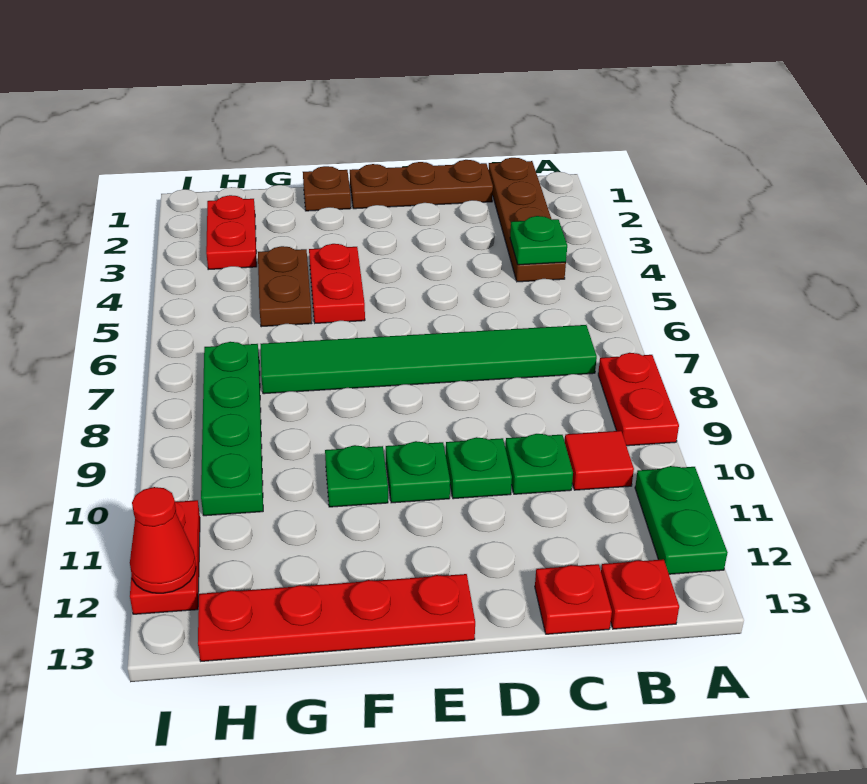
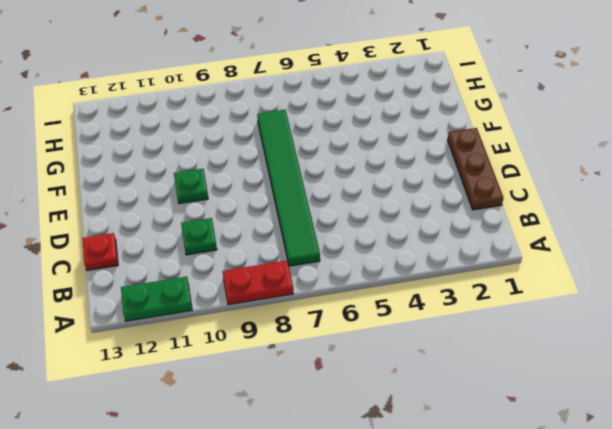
none -> brown plate B1:B4 level 1
none -> red tile B10 level 1
none -> red plate B13 level 1

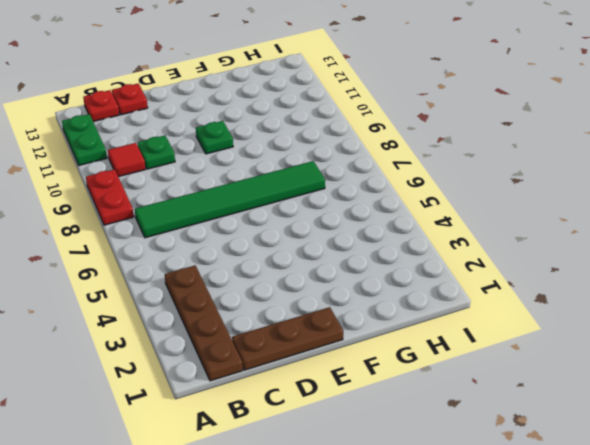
none -> green plate D10 level 1
none -> red plate E13:H13 level 1
none -> brown plate F1 level 1

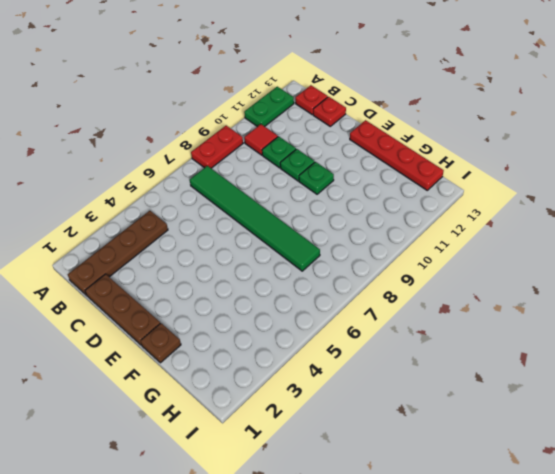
none -> red plate F4:F5 level 1
none -> green plate F10 level 1
none -> brown plate G4:G5 level 1

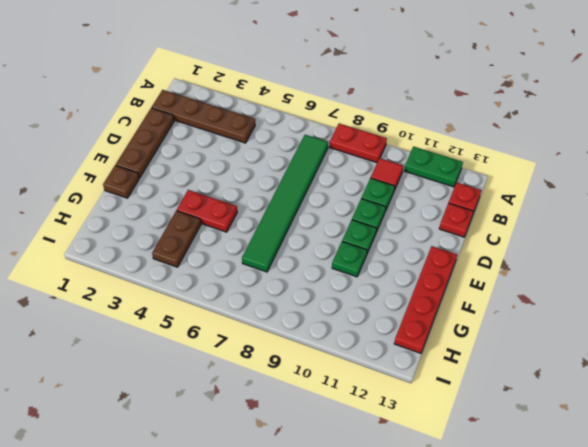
brown plate G4:H4 level 1 -> brown plate G4:G5 level 1
none -> red plate H2:H3 level 1
none -> green plate H7:H10 level 1
none -> red plate I11:I12 level 1

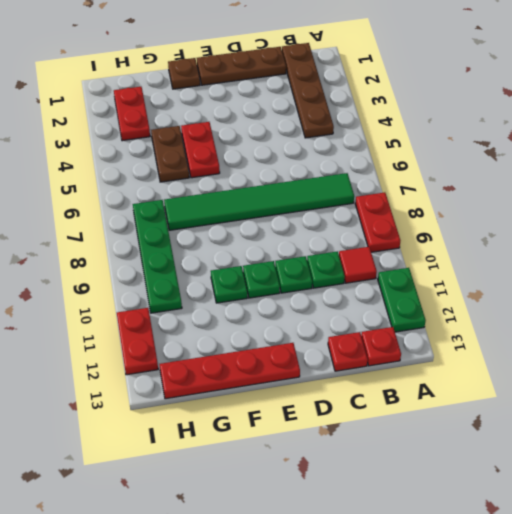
none -> green plate B4 level 2
none -> red cone I12 level 2

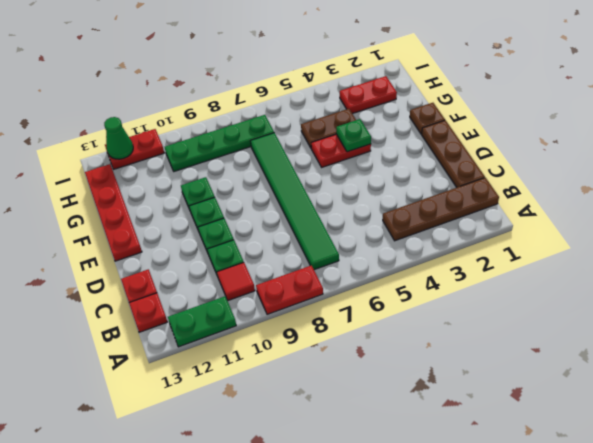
green plate F4 level 2 -> green plate B4 level 2
green cone I12 level 2 -> red cone I12 level 2

